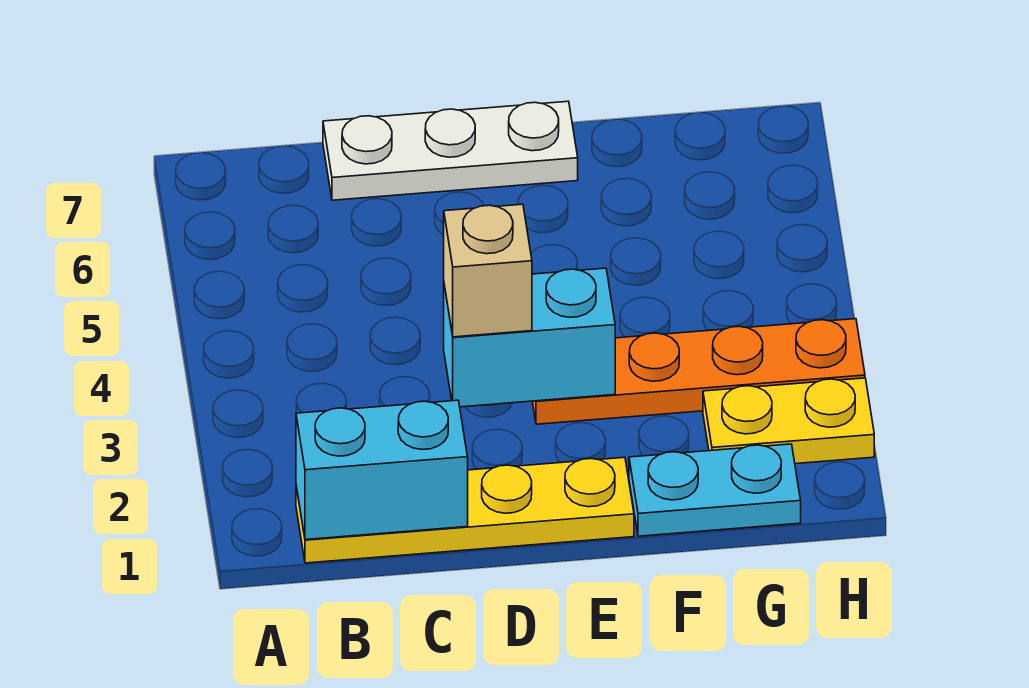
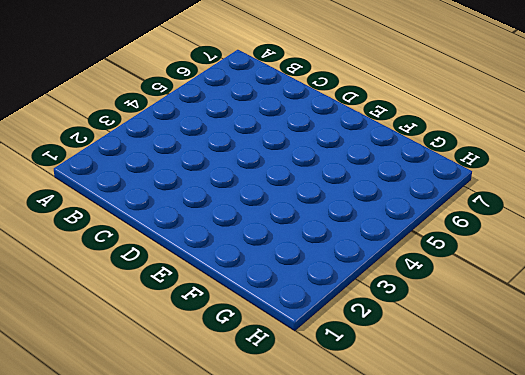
none -> yellow plate B1:E1 level 1
none -> white plate C7:E7 level 1

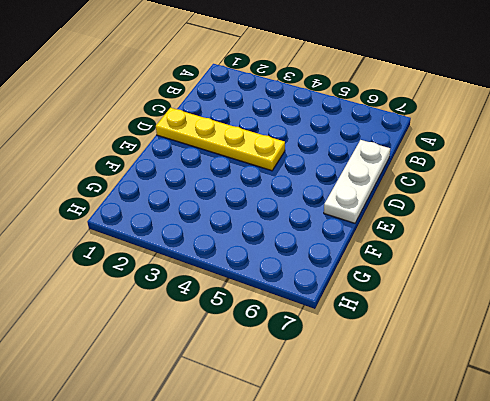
yellow plate D1:D4 level 1 -> yellow plate B1:E1 level 1
none -> orange plate E3:H3 level 1
none -> cyan plate F1:G1 level 1

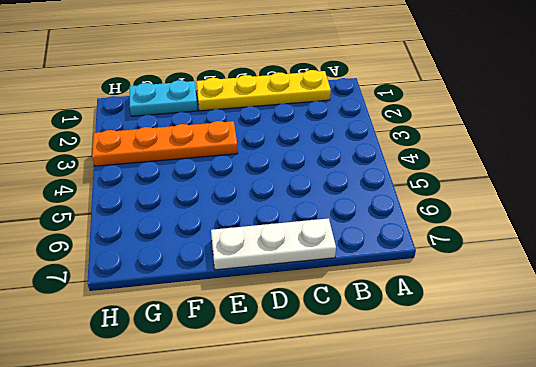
none -> yellow plate G2:H2 level 1
none -> cyan brick B1:C1 level 2

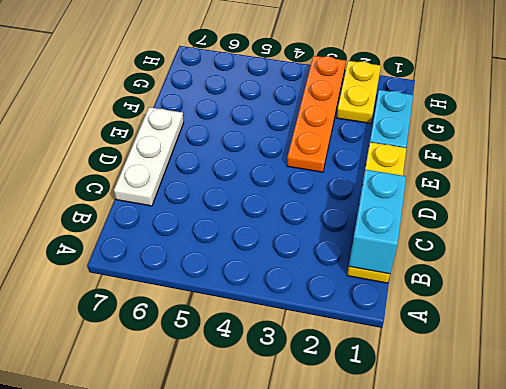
none -> cyan brick D3:E3 level 2
none -> tan brick D3 level 3

